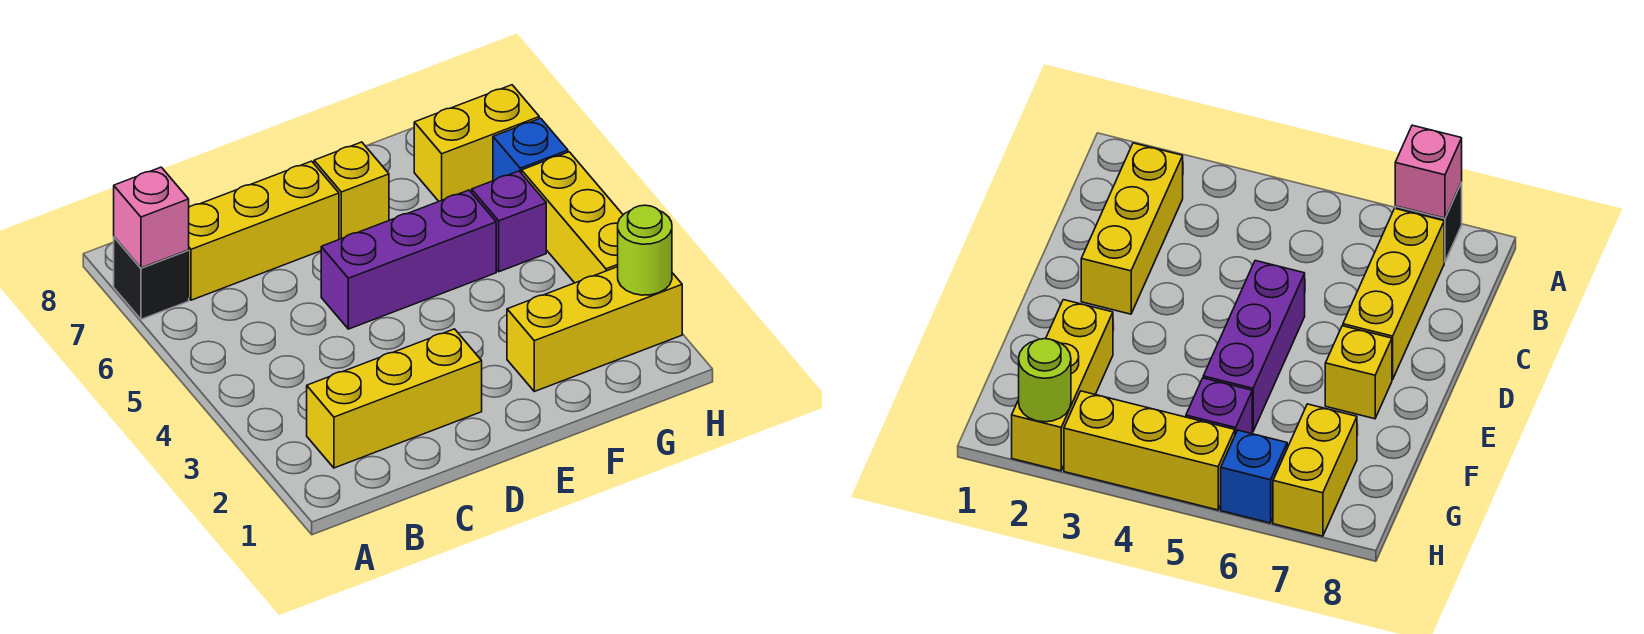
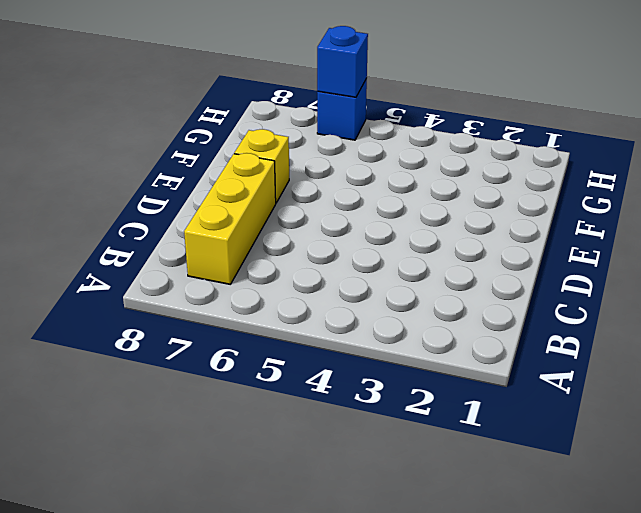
blue brick H6 level 2 -> none
none -> black brick A7 level 1
none -> yellow brick B2:D2 level 1
none -> purple brick D5:F5 level 1

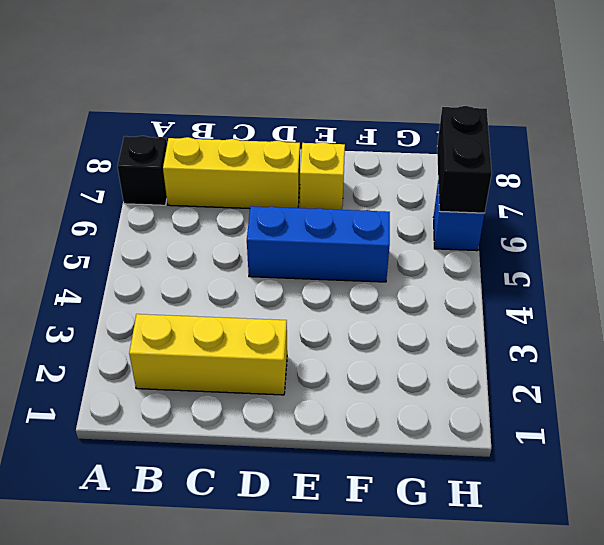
blue brick D5:F5 level 1 -> purple brick D5:F5 level 1
black brick H6:H7 level 2 -> none
none -> yellow brick F2:H2 level 1
none -> purple brick G5 level 1
none -> yellow brick G7:H7 level 1

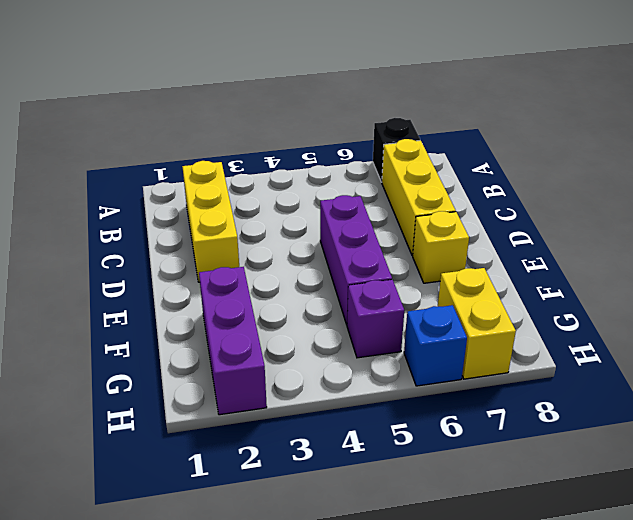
purple brick F2:H2 level 1 -> yellow brick F2:H2 level 1
none -> yellow brick H3:H5 level 1
none -> pink brick A7 level 2
none -> lime round brick H2 level 2

